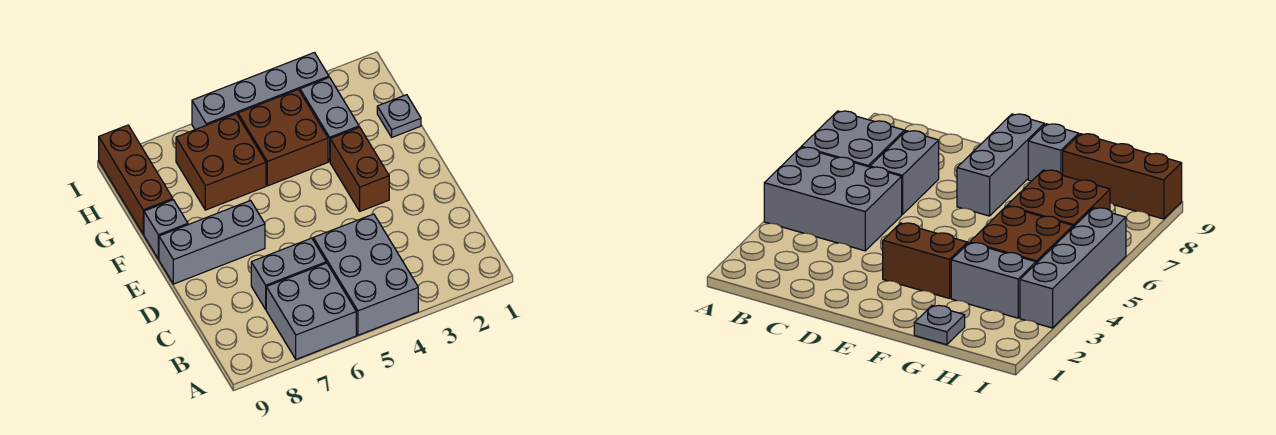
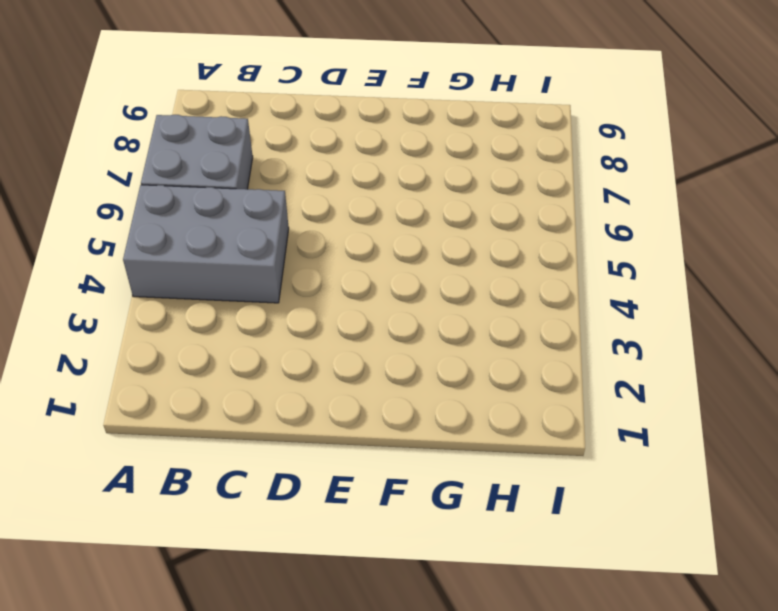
none -> grey brick C6:C7 level 1
none -> brown brick E3:F3 level 1
none -> grey brick E7:E9 level 1

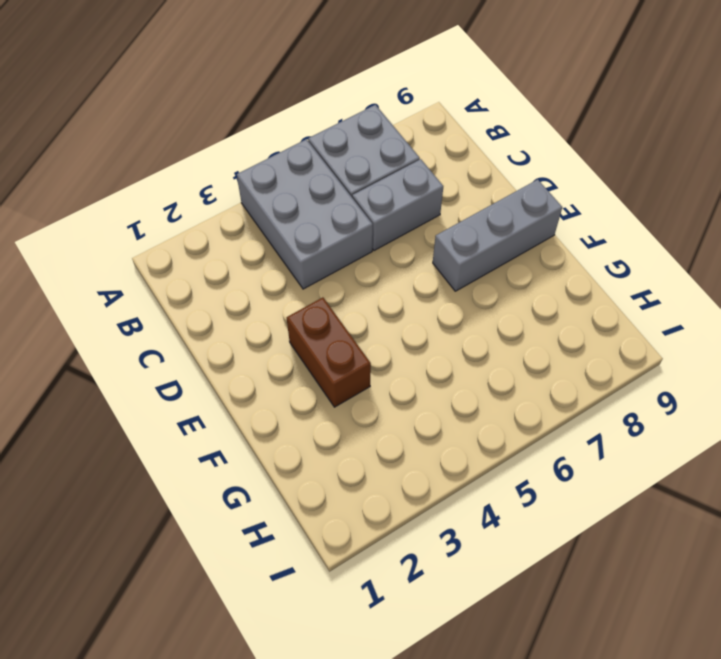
none -> grey brick F9 level 1
none -> grey plate G1 level 1
none -> grey brick G3:H3 level 1

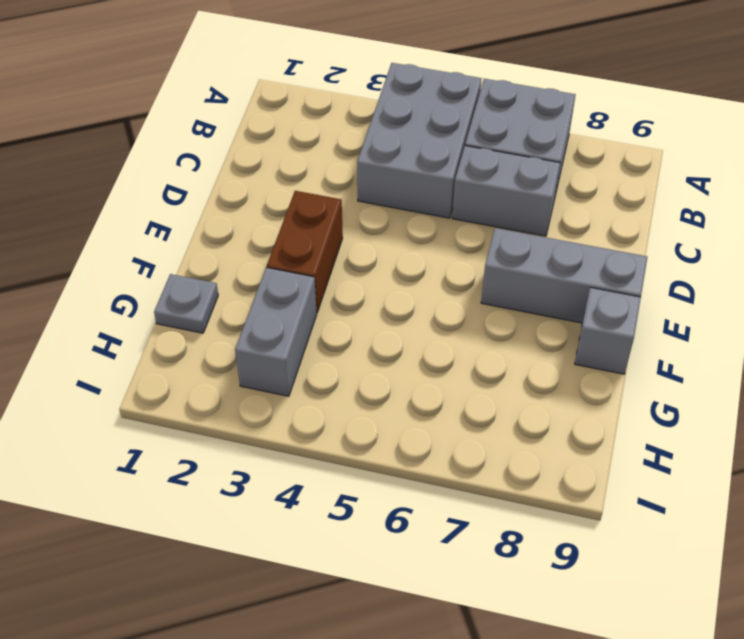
none -> brown brick G4:H5 level 1
none -> brown brick G6:H7 level 1
none -> brown brick G9:I9 level 1

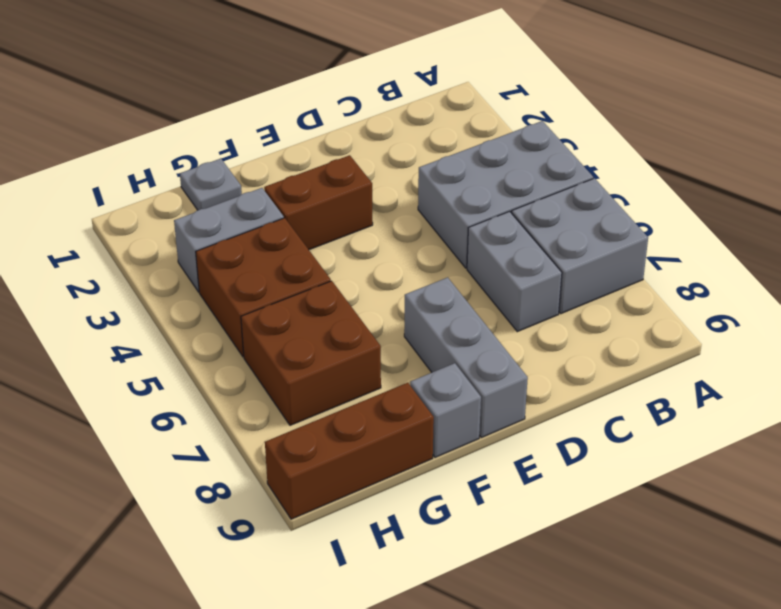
none -> grey brick I3:I6 level 1

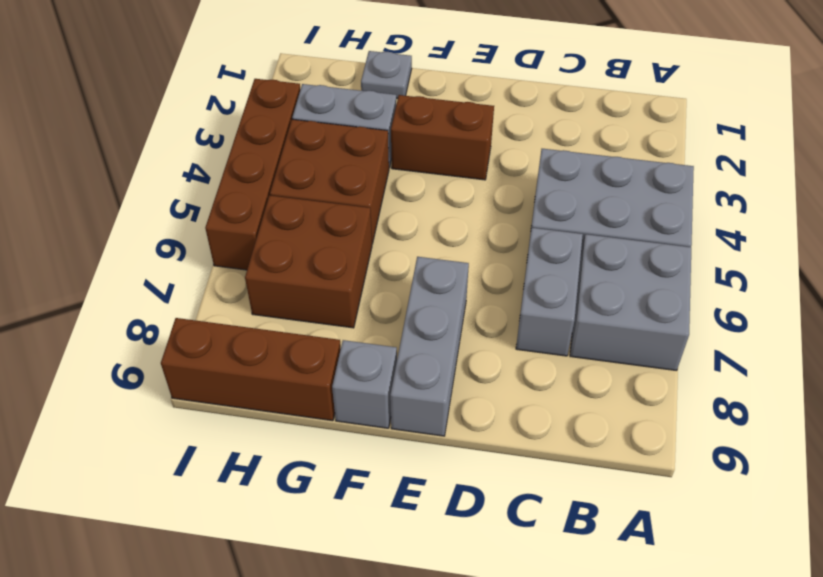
brown brick I3:I6 level 1 -> grey brick I3:I6 level 1

